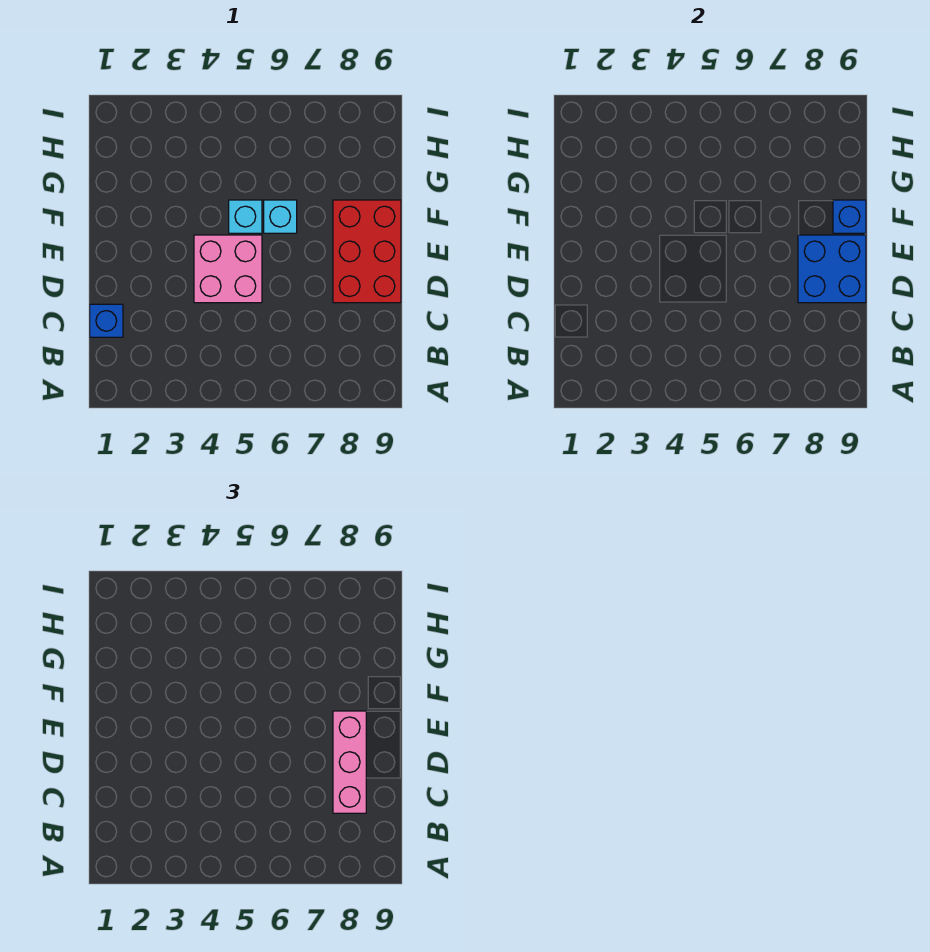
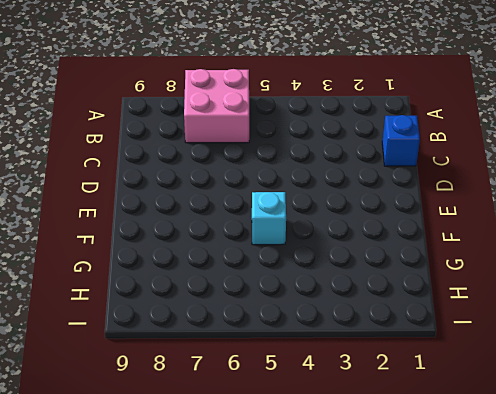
pink brick A6:B7 level 1 -> pink brick D4:E5 level 1
none -> red brick D8:F9 level 1
none -> cyan brick F6 level 1

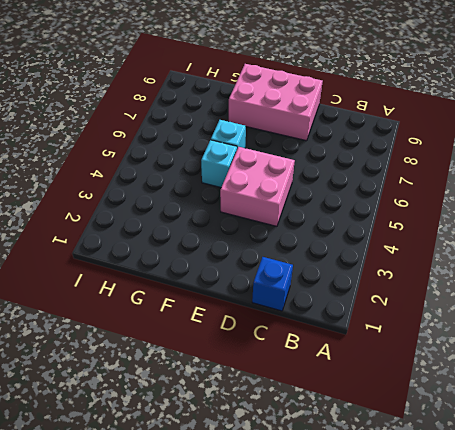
pink brick D8:F9 level 1 -> red brick D8:F9 level 1
none -> blue brick D8:E9 level 2
none -> blue brick F9 level 2

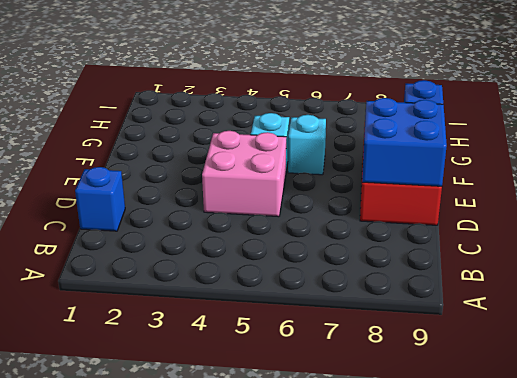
none -> pink brick C8:E8 level 3

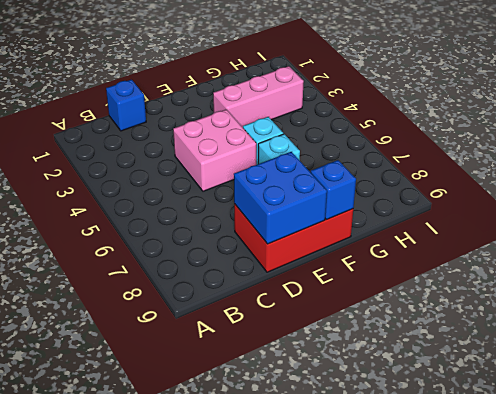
pink brick F3:H3 level 1 -> pink brick C8:E8 level 3

